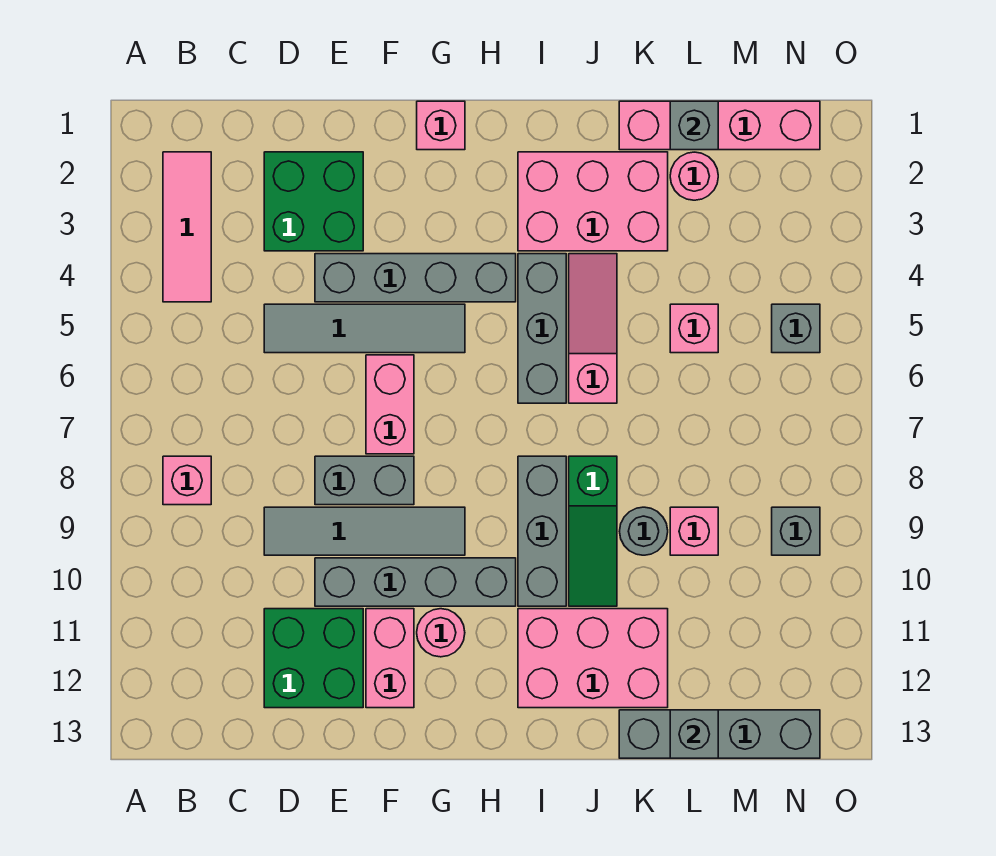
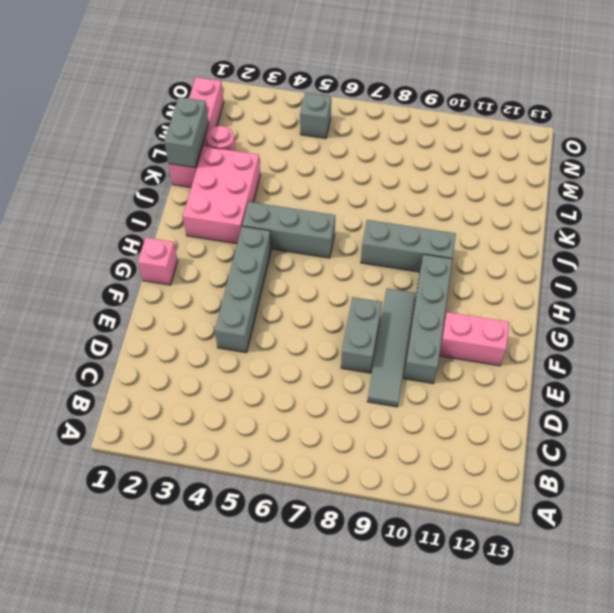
grey brick K1:L1 level 2 -> grey brick L1 level 2
none -> pink tile B2:B4 level 1
none -> pink brick B8 level 1
none -> green brick D2:E3 level 1

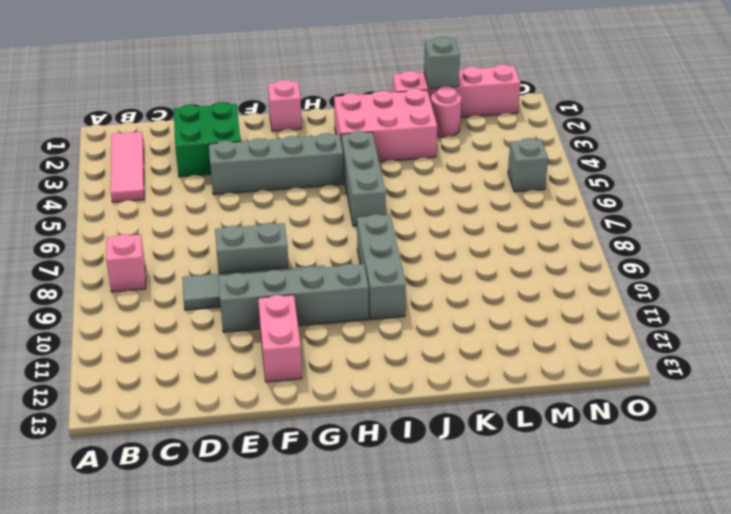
none -> grey tile D5:G5 level 1
none -> green brick D11:E12 level 1
none -> pink brick F6:F7 level 1

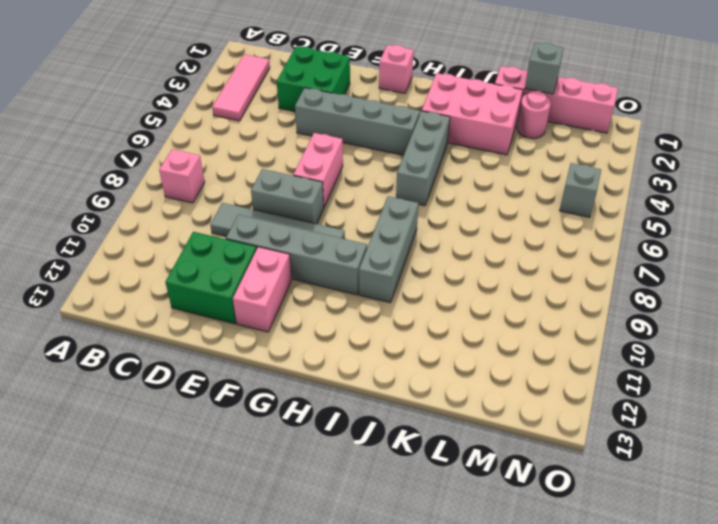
none -> grey tile D5:G5 level 1
none -> pink round brick G11 level 1
none -> pink brick I11:K12 level 1

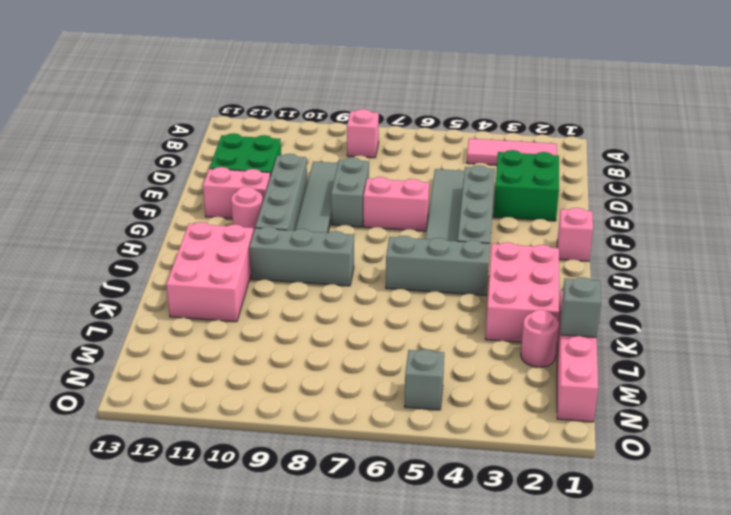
none -> pink slope J4:J6 level 1 top 6
none -> green slope J8:J10 level 1 top 8
none -> grey round brick K9 level 1

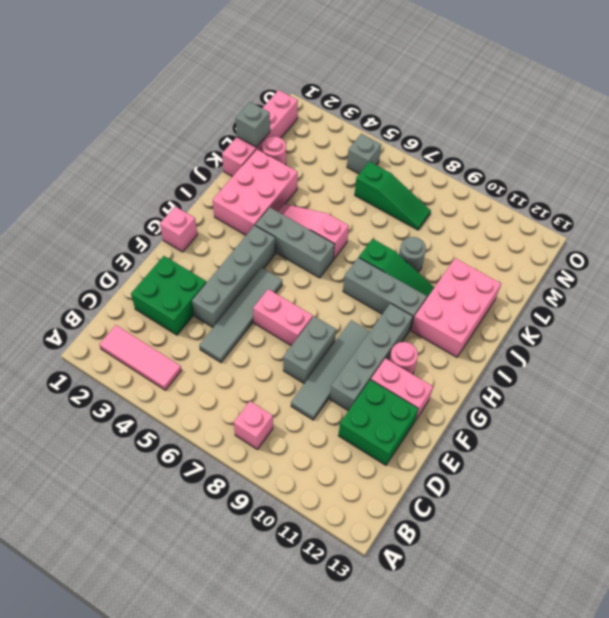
green slope M6:M8 level 1 top 6 -> none
none -> grey brick K13:N13 level 1
none -> pink brick L5 level 1
none -> pink brick L9 level 1

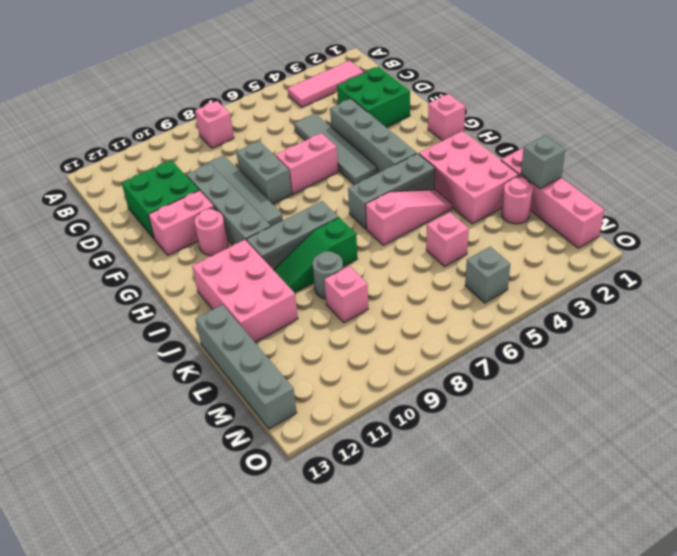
none -> grey brick N9 level 1
none -> grey brick L13 level 2

